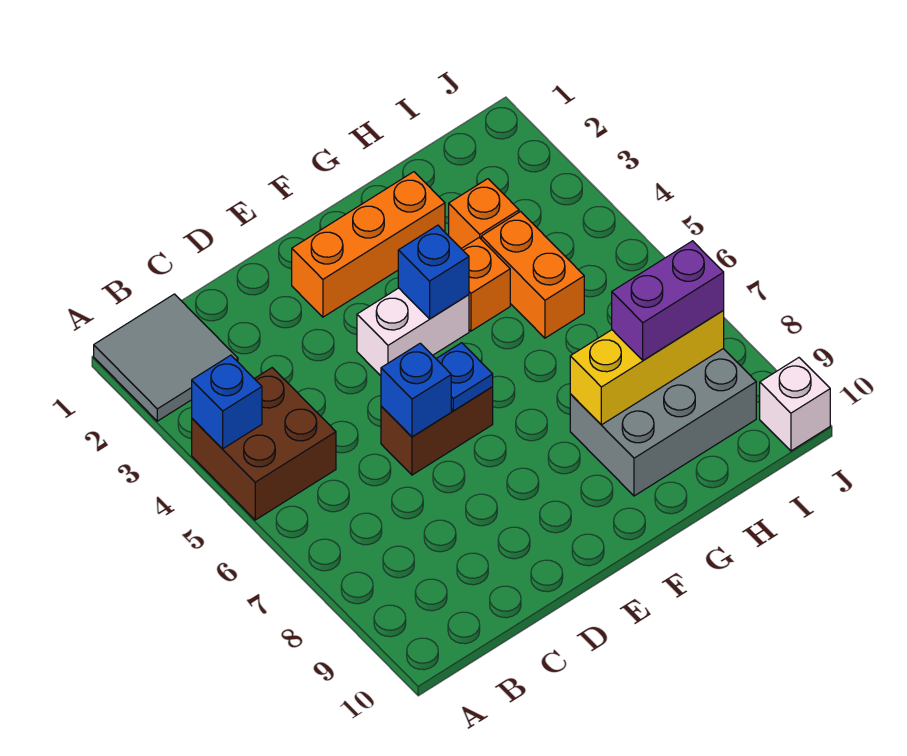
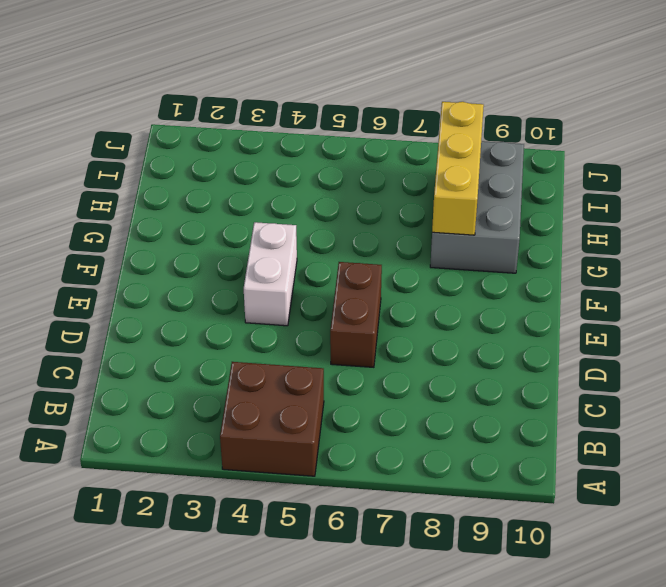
none -> grey tile A1:B2 level 1
none -> orange brick E2:G2 level 1
none -> orange brick G4 level 1

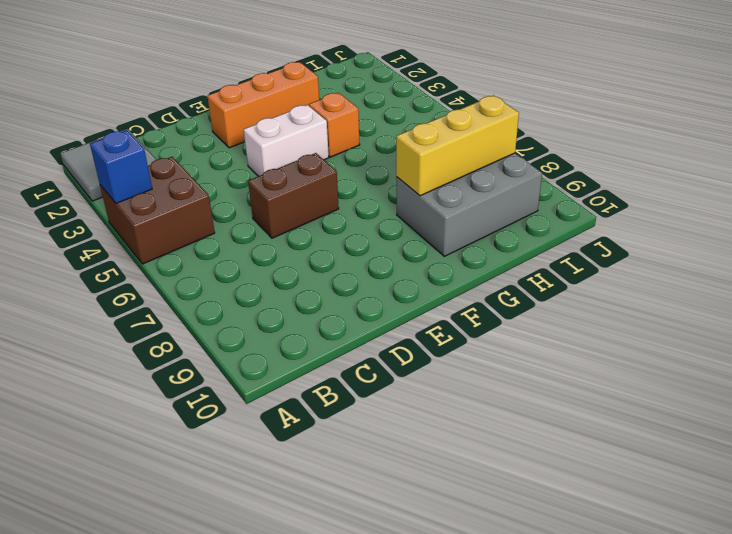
none -> orange brick H3 level 1
none -> orange brick H4:H5 level 1
none -> white brick J10 level 1

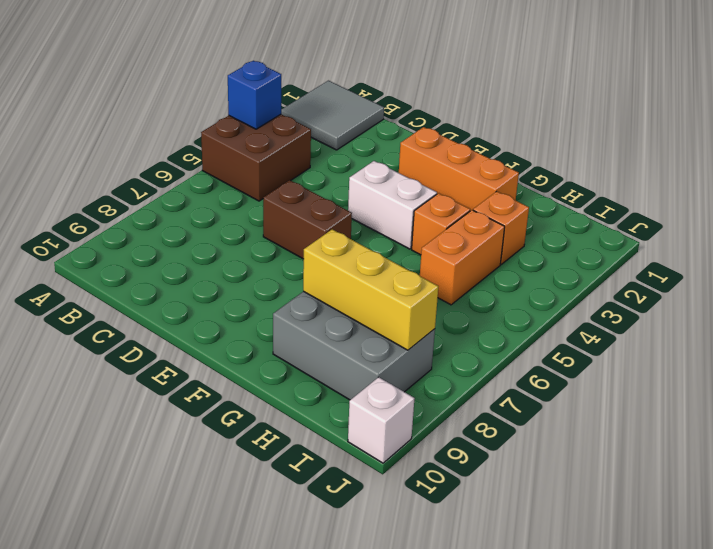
none -> blue brick D6 level 2
none -> blue plate E6 level 2
none -> blue brick F4 level 2

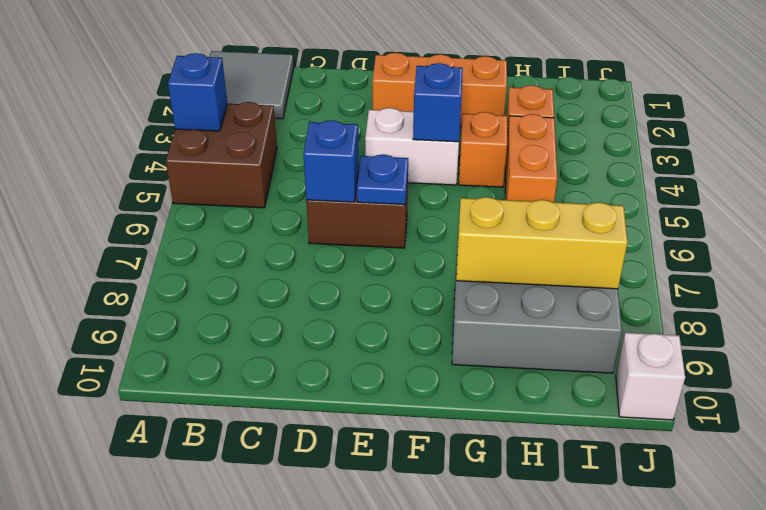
none -> purple brick H8:I8 level 3

